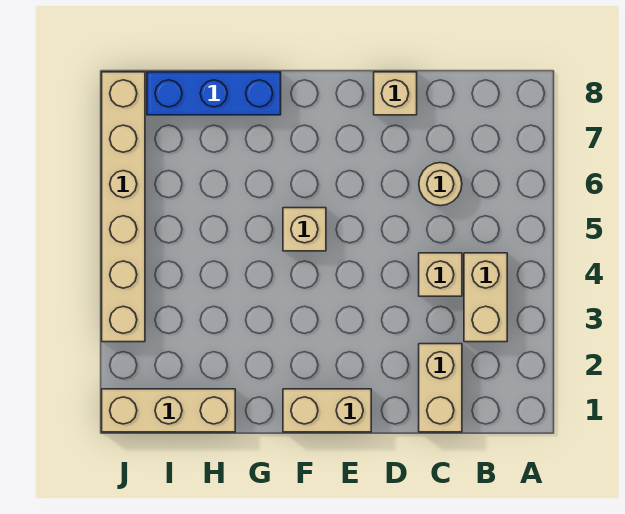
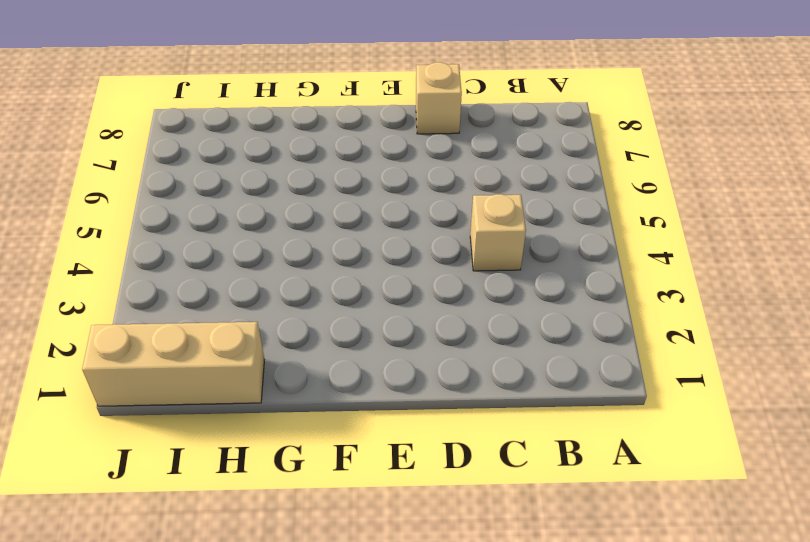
none -> tan brick B3:B4 level 1
none -> tan brick C1:C2 level 1

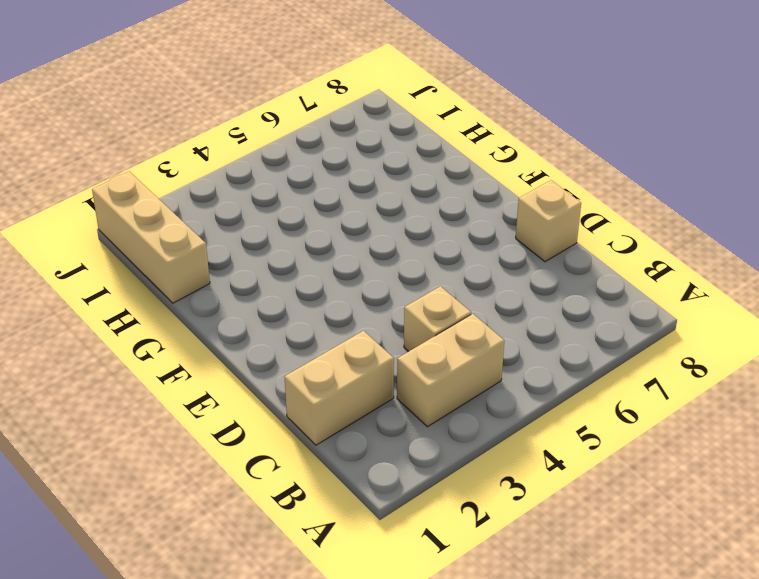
none -> tan round brick C6 level 1
none -> tan brick E1:F1 level 1

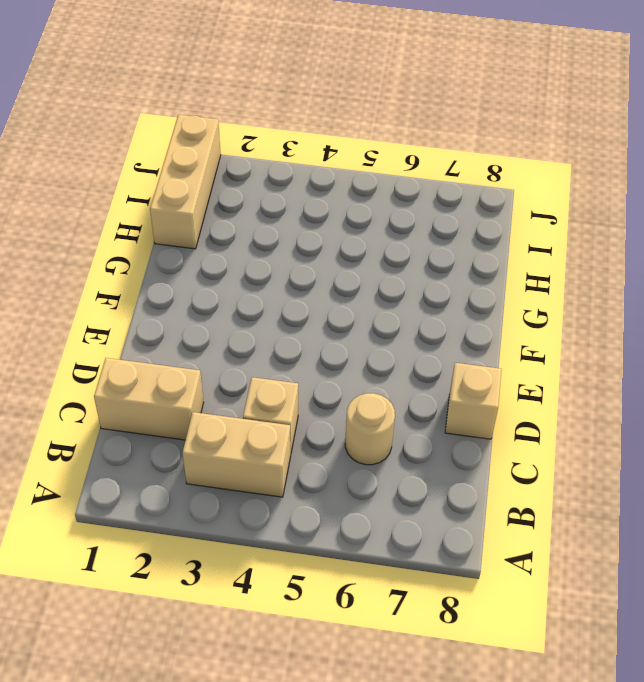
none -> tan brick E1:F1 level 1
none -> tan brick F5 level 1

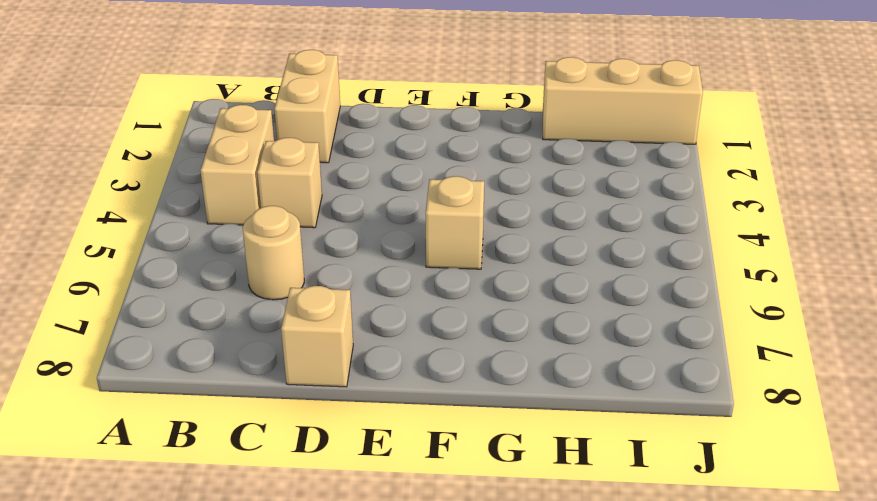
none -> tan brick E1:F1 level 1
none -> blue brick G8:I8 level 1

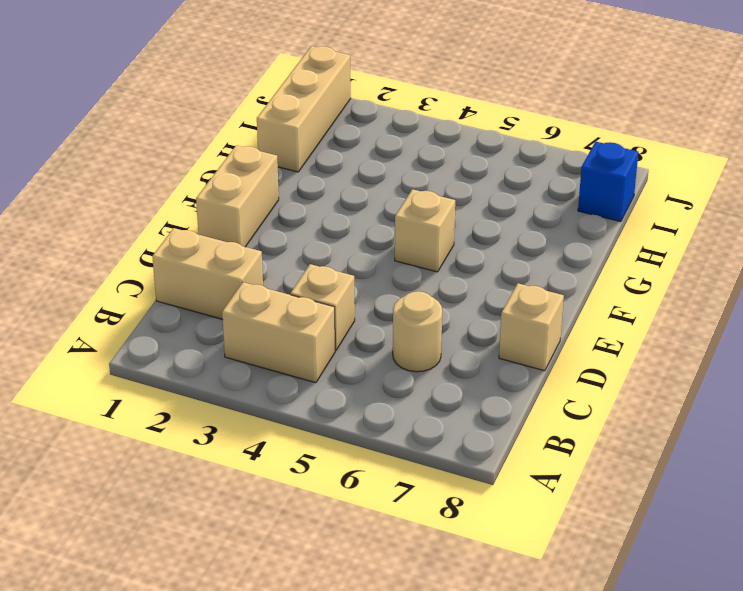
blue brick I8 level 1 -> blue brick G8:I8 level 1
none -> tan brick J3:J8 level 1

